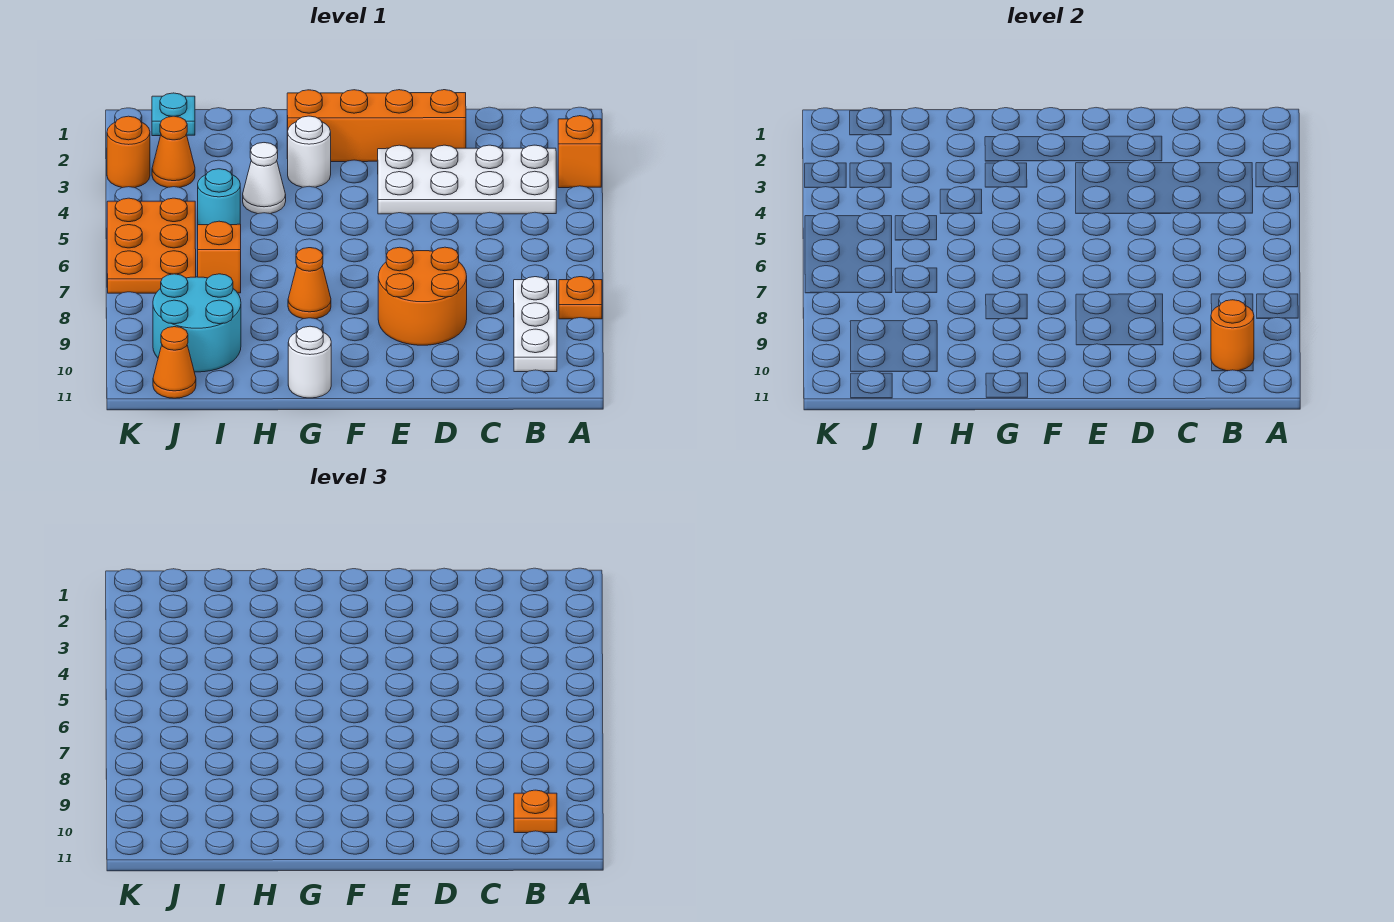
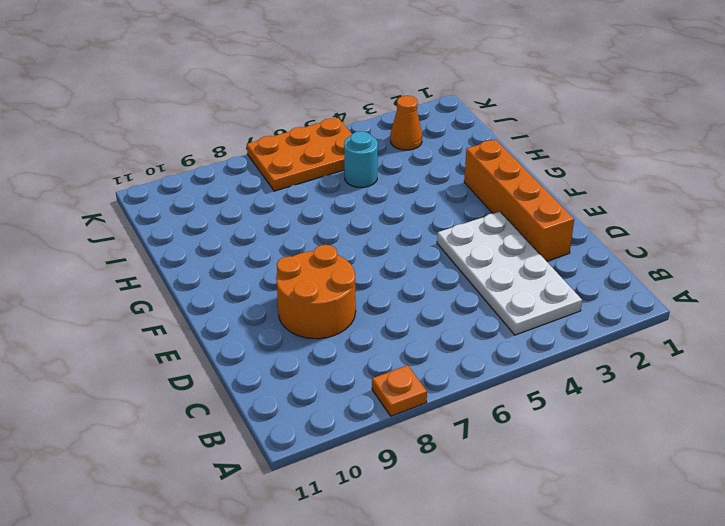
none -> orange brick A3 level 1
none -> white plate B8:B10 level 1
none -> white round brick G3 level 1

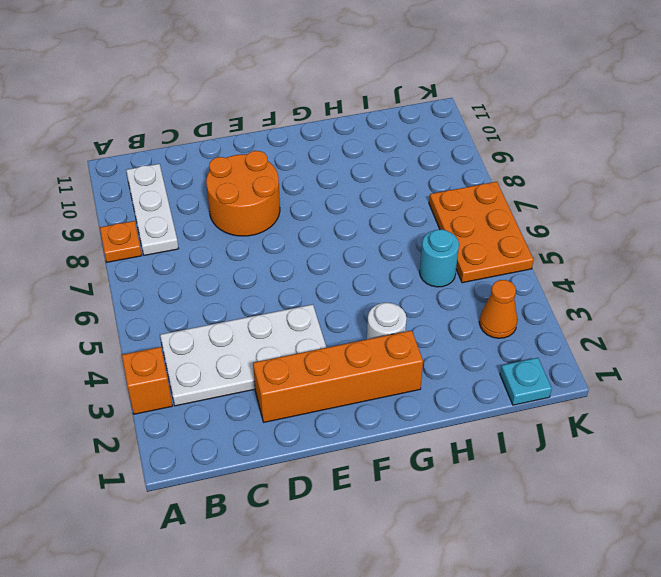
none -> orange cone G8 level 1
none -> white round brick G11 level 1
none -> white cone H4 level 1

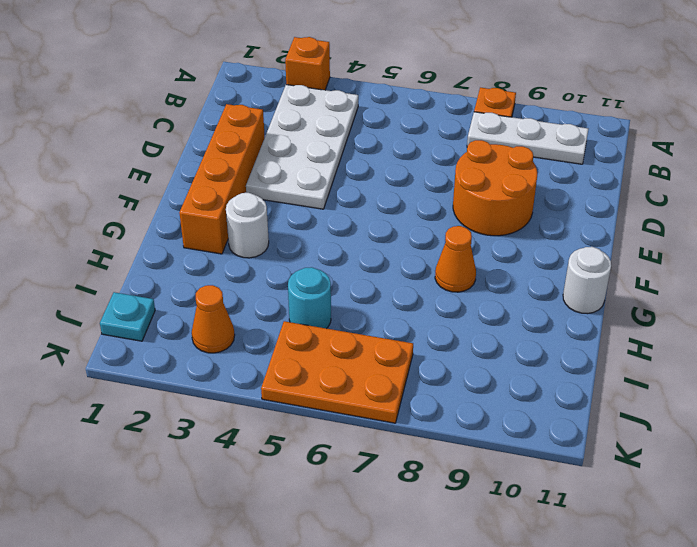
none -> white cone H4 level 1
none -> orange brick I7 level 1
none -> cyan round brick I9:J10 level 1

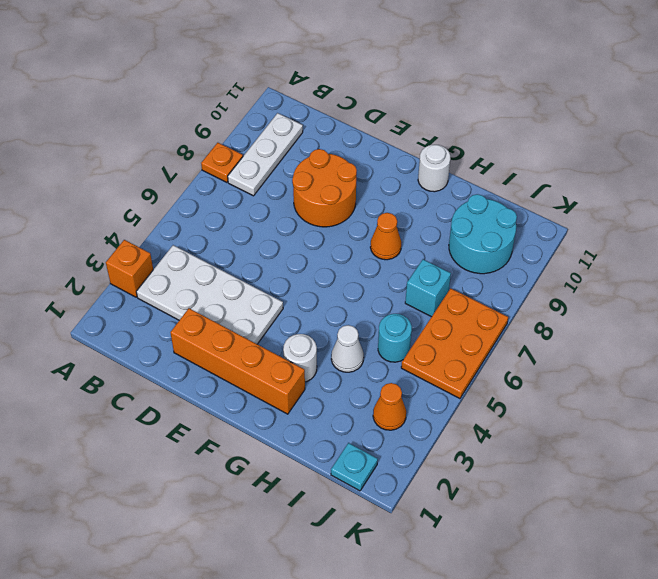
cyan brick I7 level 1 -> orange brick I7 level 1
none -> orange cone J11 level 1
none -> orange round brick K3 level 1
none -> orange round brick B10 level 2

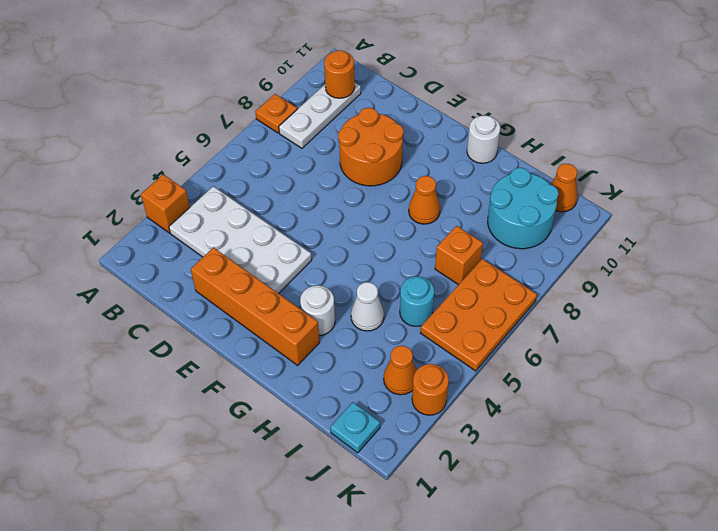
none -> orange plate B10 level 3

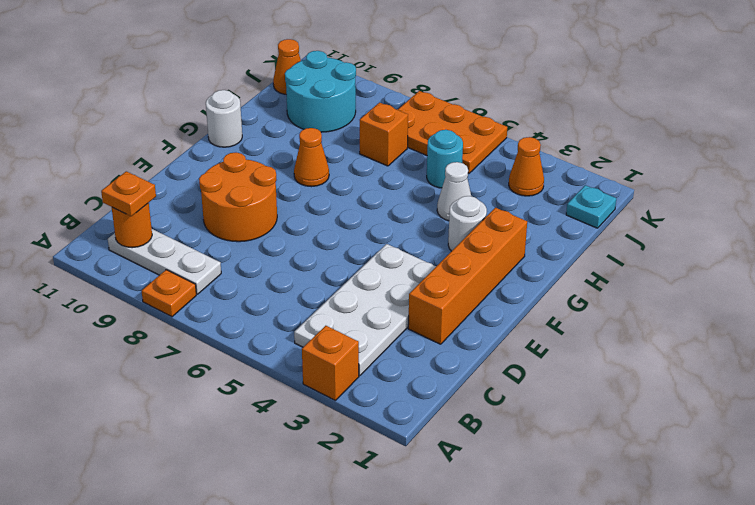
none -> orange round brick K3 level 1

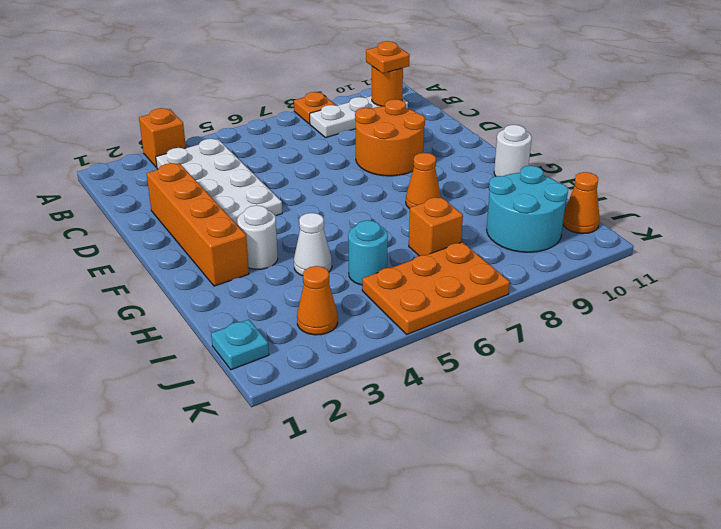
none -> orange round brick K3 level 1

